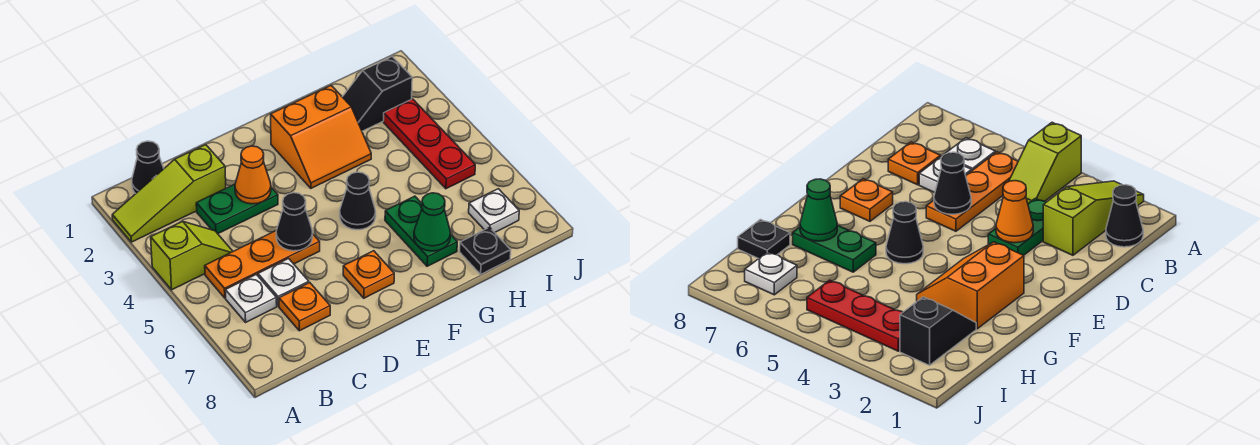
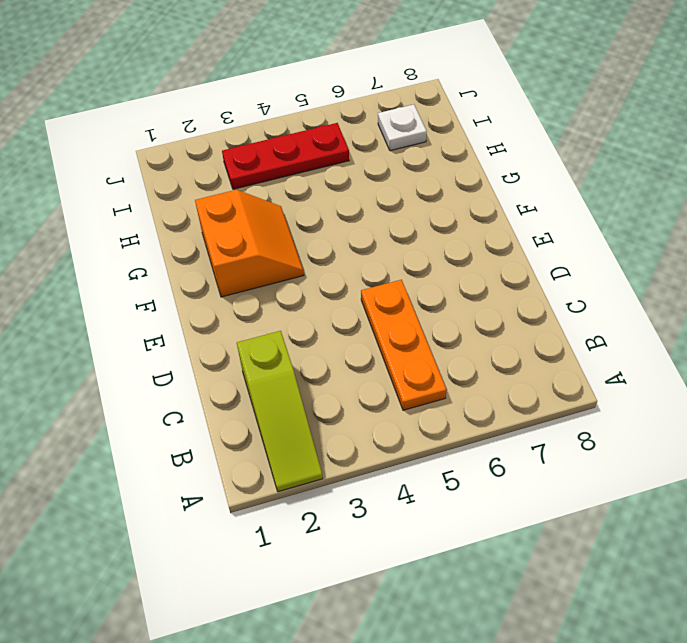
none -> lime slope A4:B4 level 1 top A
none -> black cone B1 level 1
none -> white plate B6 level 1

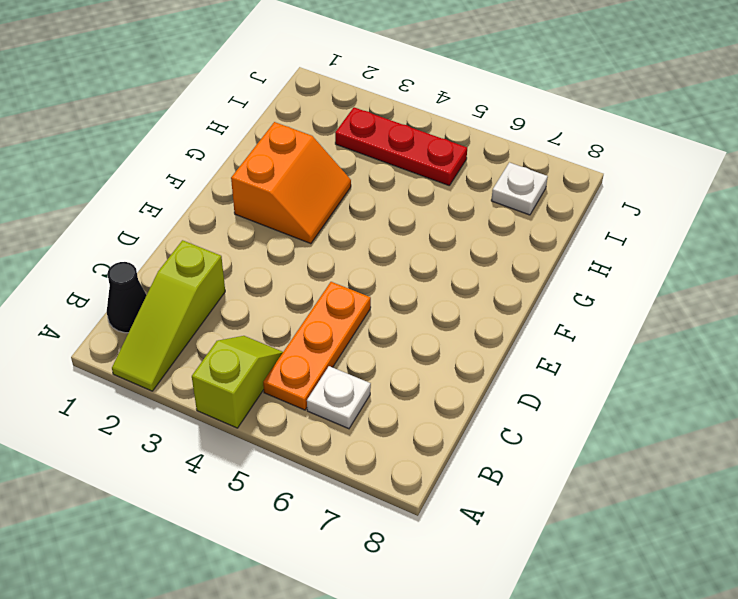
none -> green plate C3:D3 level 1
none -> white plate C6 level 1
none -> orange plate C7 level 1

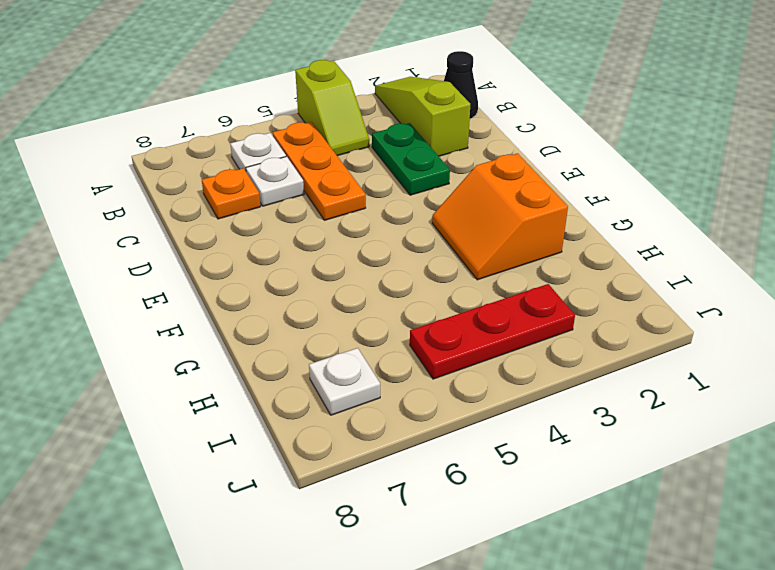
none -> orange plate E7 level 1
none -> black cone F5 level 1
none -> green plate G6:G7 level 1

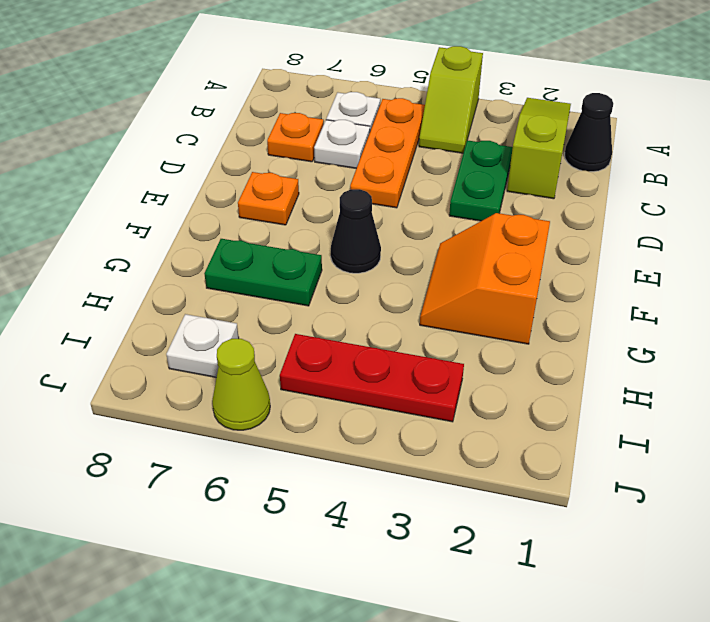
lime cone J6 level 1 -> none
none -> black slope H2:I2 level 1 top I
none -> black plate H8 level 1
none -> orange cone D3 level 2

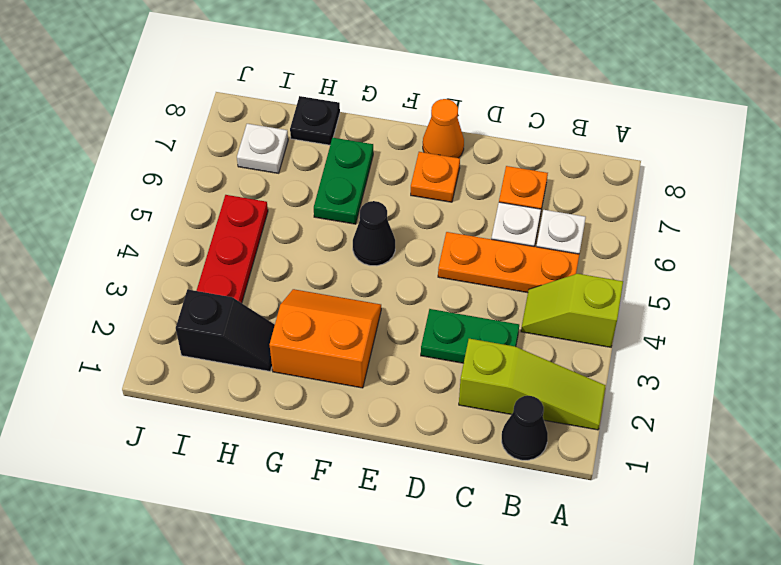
orange cone E8 level 1 -> orange cone D3 level 2
none -> black cone D5 level 2
none -> green cone G7 level 2

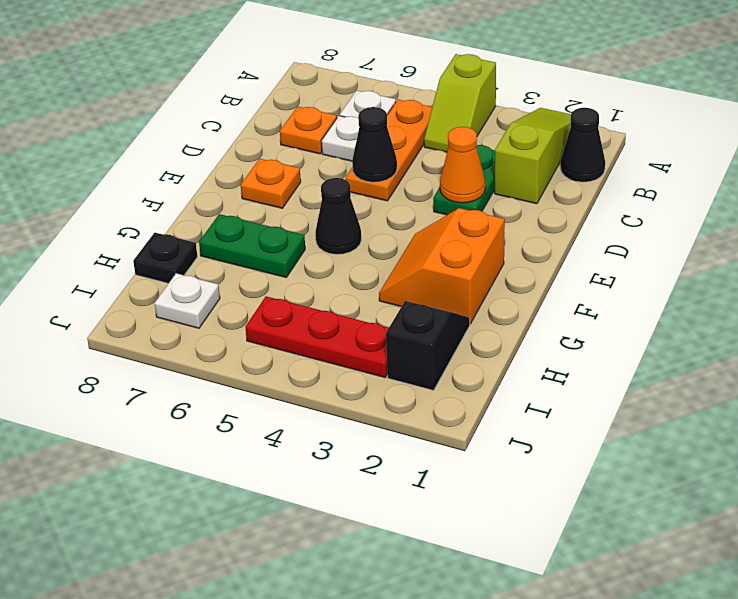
none -> green cone G7 level 2

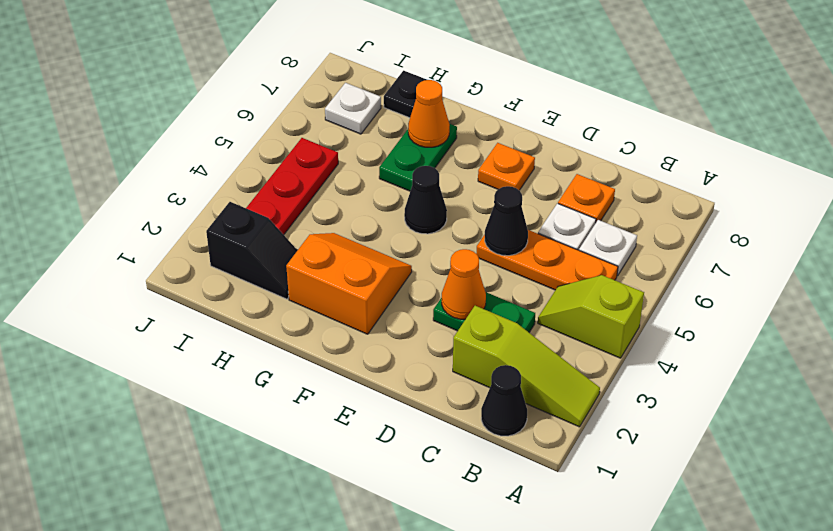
orange cone G7 level 2 -> green cone G7 level 2

